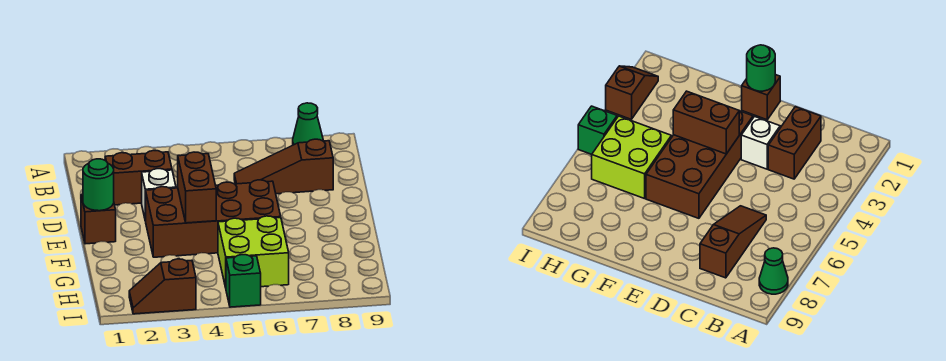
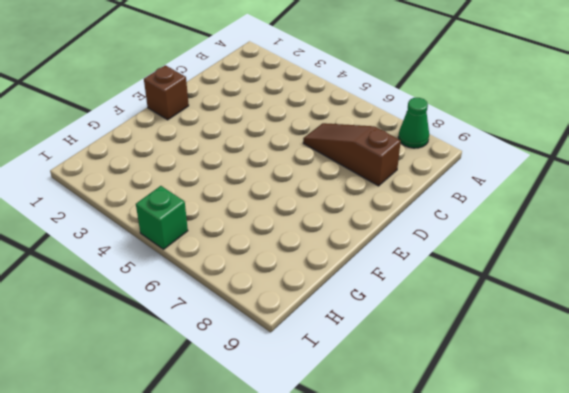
none -> brown brick C2:C3 level 1
none -> white brick D3 level 1

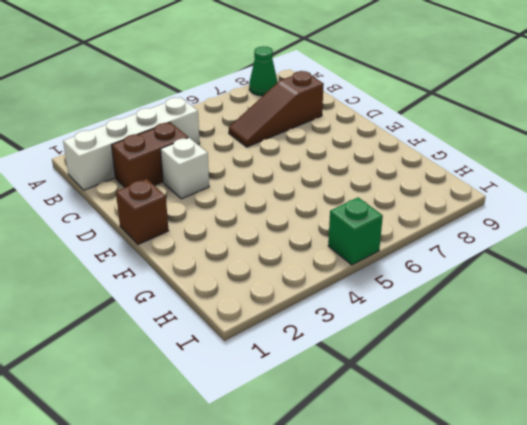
white brick B1:B4 level 1 -> none
none -> brown brick E3:F6 level 1
none -> lime brick G5:H6 level 1

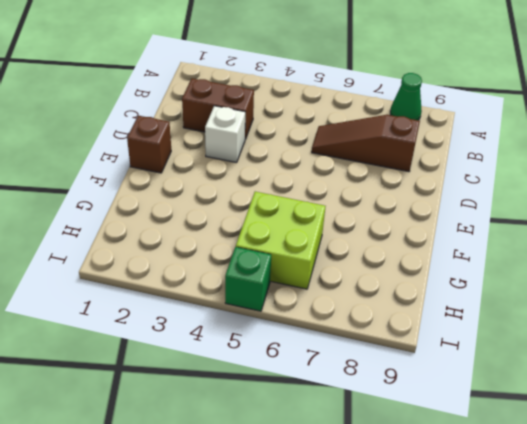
none -> brown brick E3:F6 level 1
none -> brown slope I2:I3 level 1 top 3

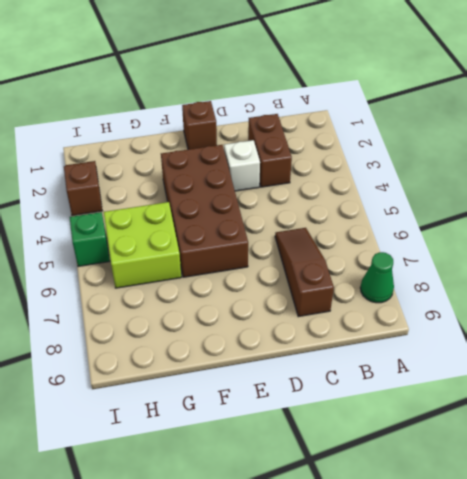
none -> green round brick E1 level 2
none -> brown brick E4:F4 level 2

